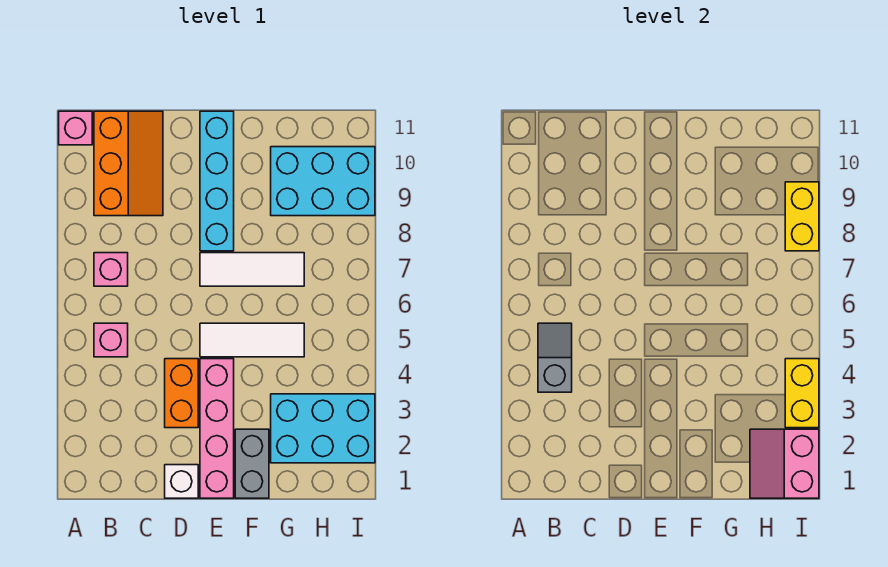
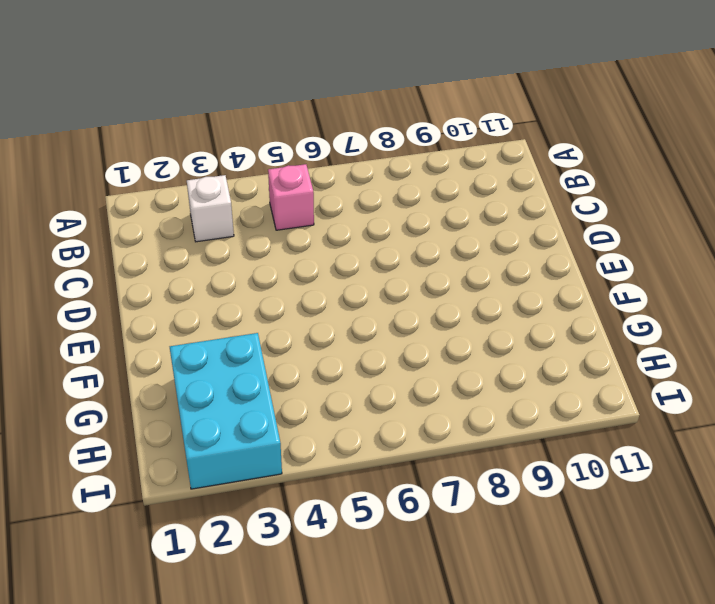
white brick B3 level 1 -> white brick D1 level 1
none -> pink brick A11 level 1
none -> pink brick B7 level 1
none -> orange slope B9:C11 level 1 top B

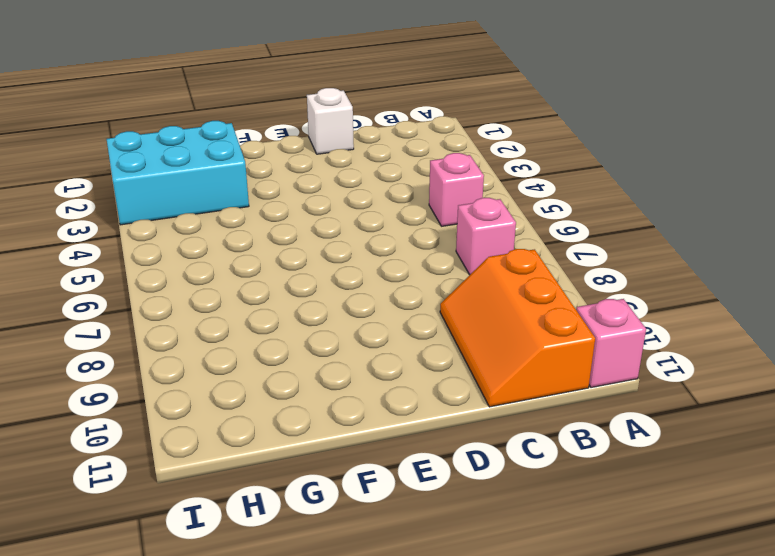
none -> orange brick D3:D4 level 1
none -> pink brick E1:E4 level 1
none -> white tile E5:G5 level 1

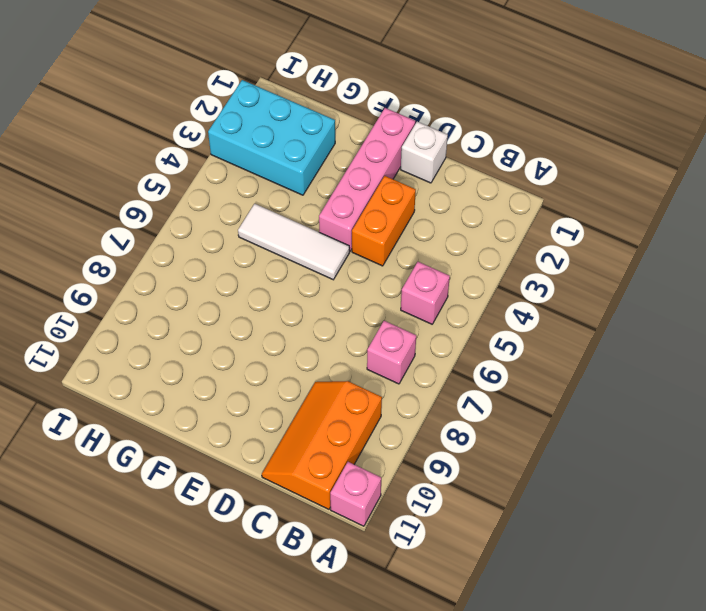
none -> white tile E7:G7 level 1
none -> cyan brick E8:E11 level 1
none -> grey brick F1:F2 level 1

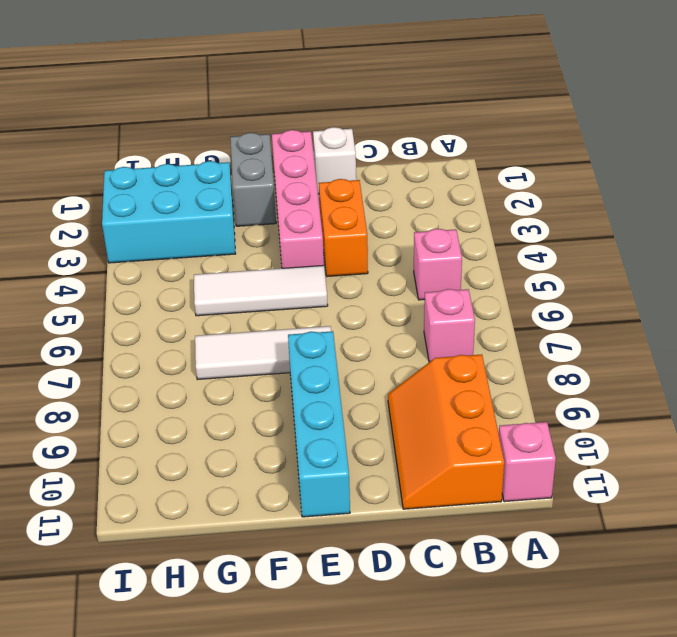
none -> cyan brick G9:I10 level 1
none -> grey slope B4:B5 level 2 top 4
none -> pink slope H1:I2 level 2 top I

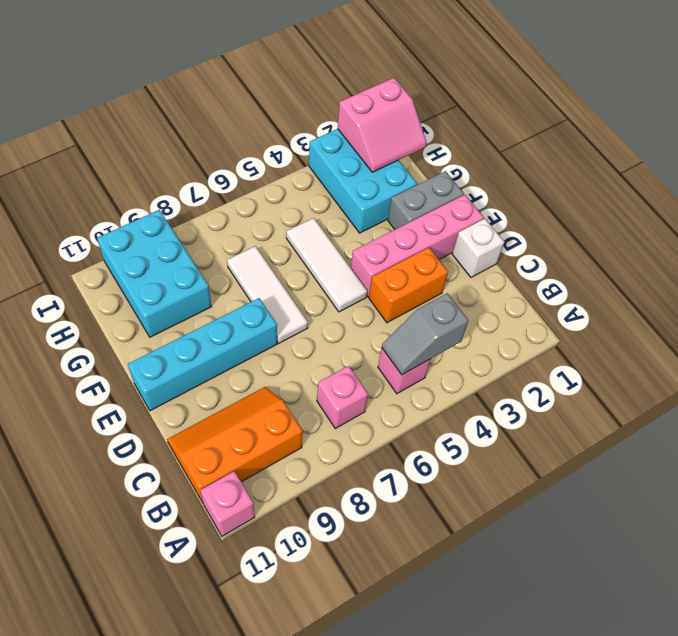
none -> yellow brick I3:I4 level 2
none -> yellow brick I8:I9 level 2

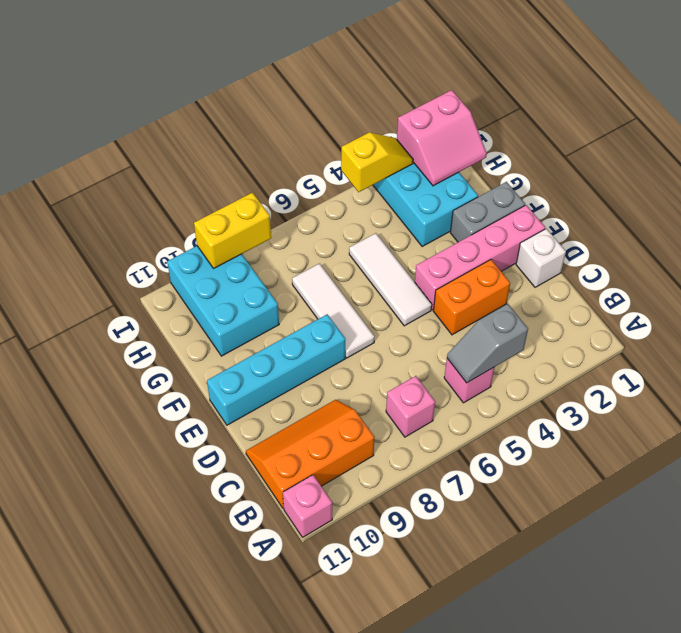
yellow slope I3:I4 level 2 top 4 -> yellow brick I3:I4 level 2

